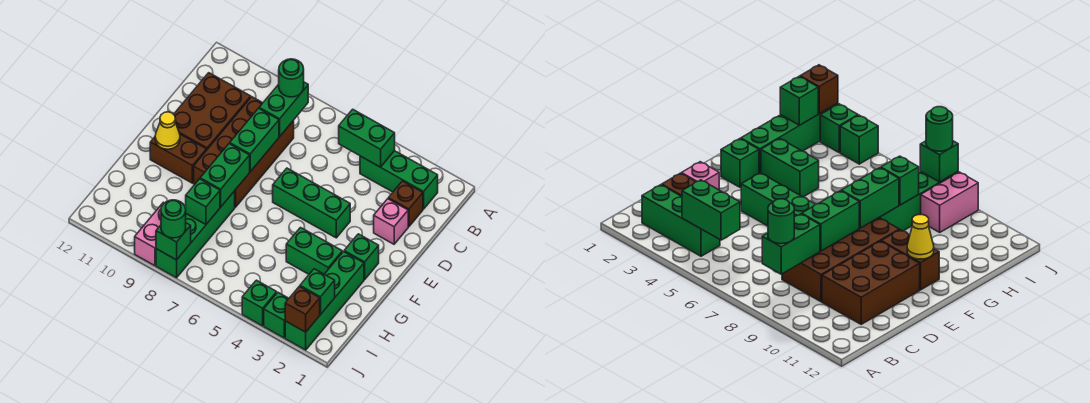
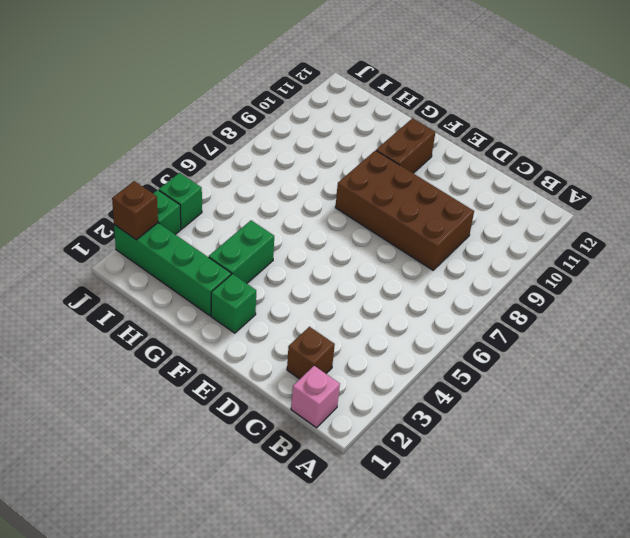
pink brick B1 level 1 -> pink brick D2 level 1
none -> green brick B2:B4 level 1
none -> brown brick C10:E11 level 1
none -> green brick E4:E6 level 1

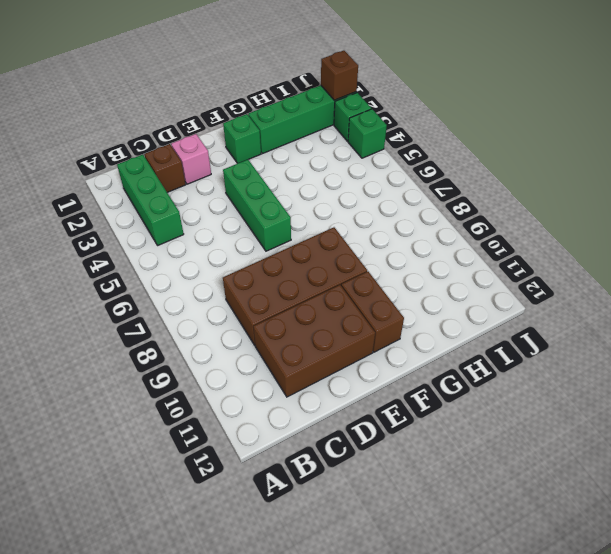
none -> green brick G3:G4 level 1
none -> green brick G8:J8 level 1
none -> pink brick I9:J9 level 1

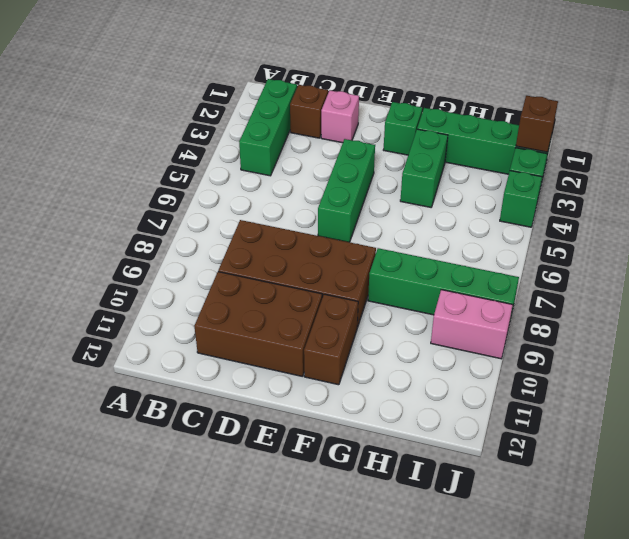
none -> green brick B4:B5 level 2
none -> green brick B8:C8 level 2
none -> green brick D8:E8 level 2

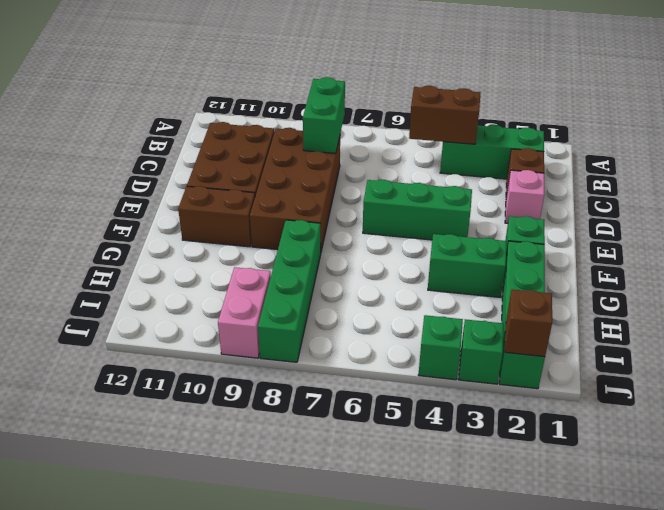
brown brick B4:B5 level 2 -> green brick B4:B5 level 2
none -> green brick D8:E8 level 2
none -> green brick F8:G8 level 2
none -> yellow cone F11 level 2

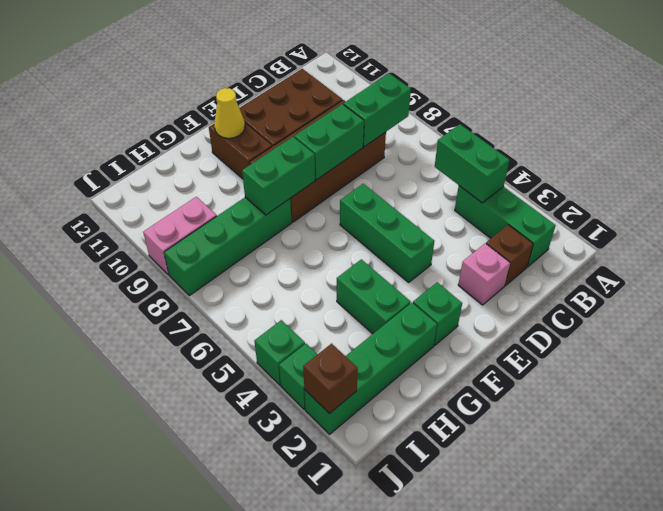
none -> green brick H8 level 2
none -> green brick I2 level 2
none -> green brick J8 level 2

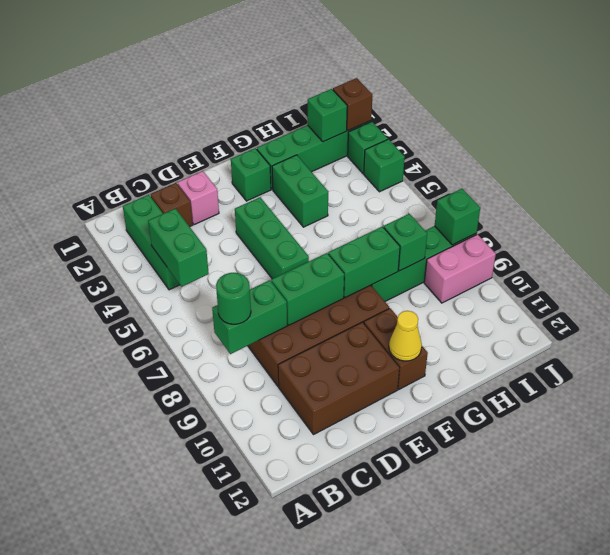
none -> green round brick J8 level 3

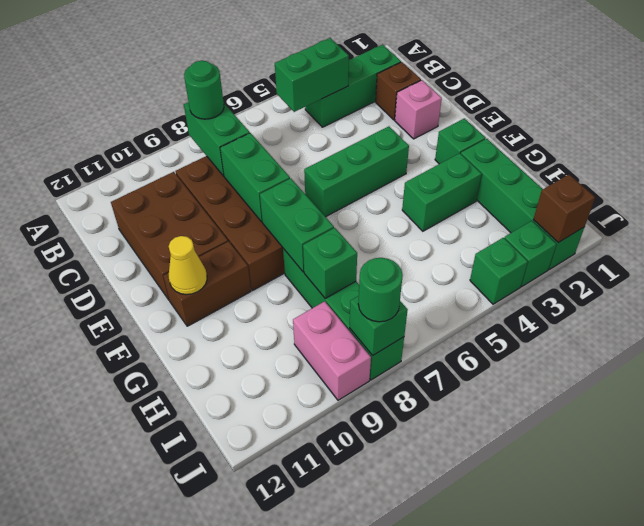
none -> green brick I2 level 2

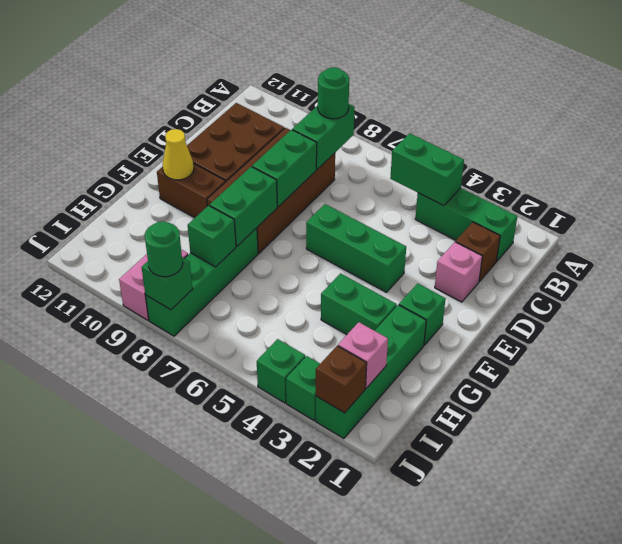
pink brick I2 level 2 -> green brick I2 level 2

